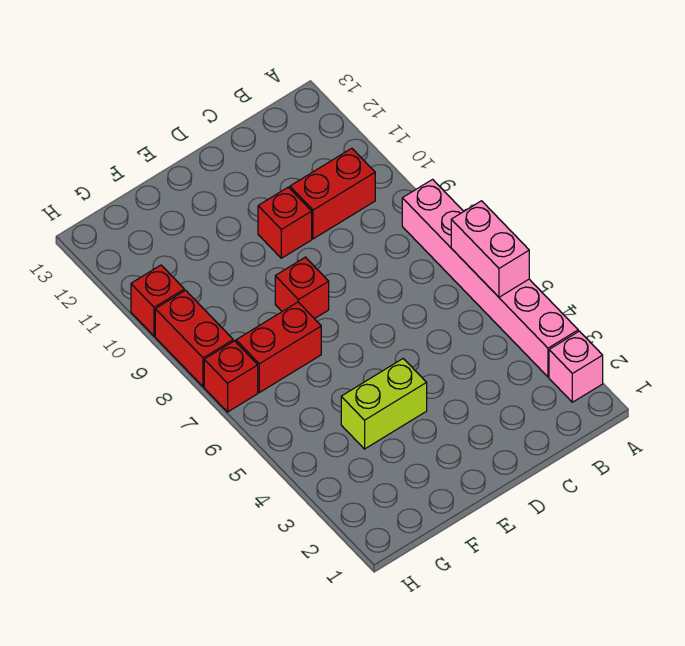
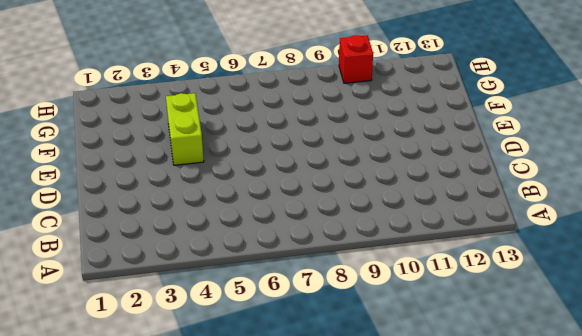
none -> pink brick A2 level 1
none -> pink brick A3:A8 level 1

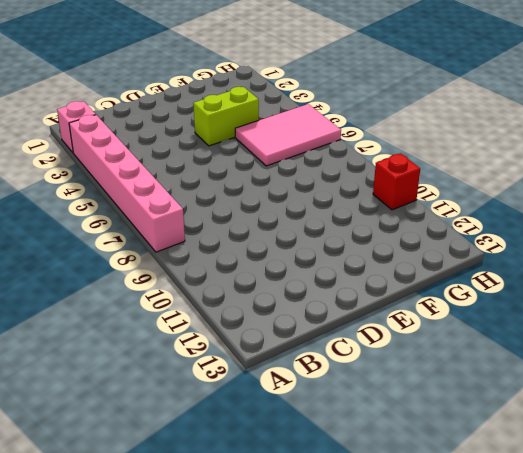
pink tile F5:H6 level 1 -> none
none -> red brick B10:C10 level 1
none -> red brick D10 level 1

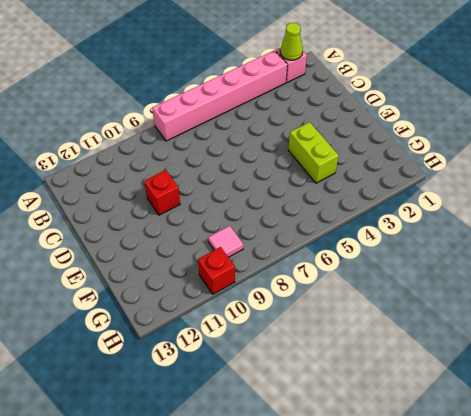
lime cone A2 level 2 -> none
pink tile G9 level 1 -> none
none -> red brick B10:C10 level 1
none -> red brick E8 level 1

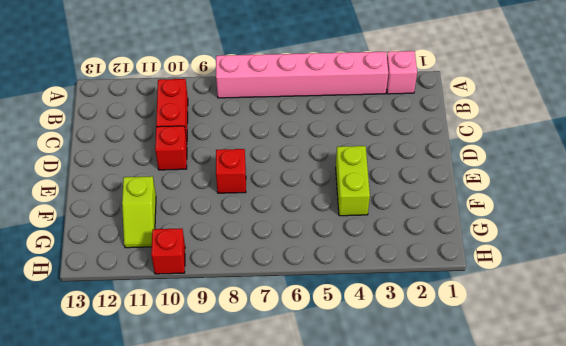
lime slope F11:G11 level 1 top F -> none
none -> red brick F7:G7 level 1
none -> red brick H7 level 1

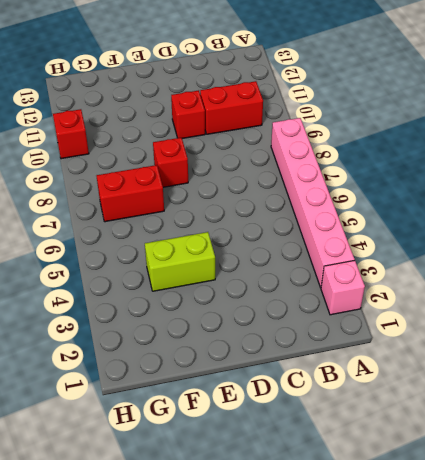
none -> red brick H7 level 1
none -> red brick H8:H9 level 1

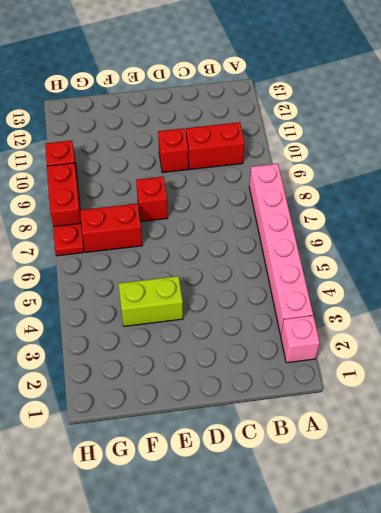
red plate H7 level 1 -> red brick H7 level 1
none -> pink brick A5:A6 level 2

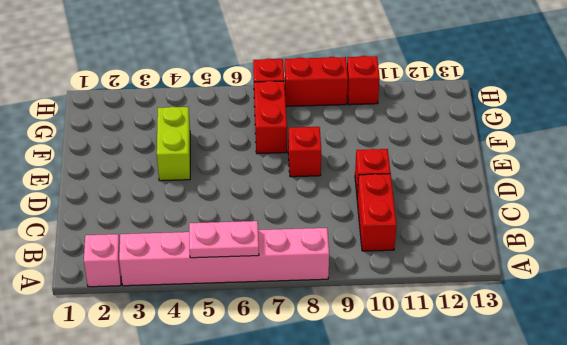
pink plate A5:A6 level 2 -> pink brick A5:A6 level 2

